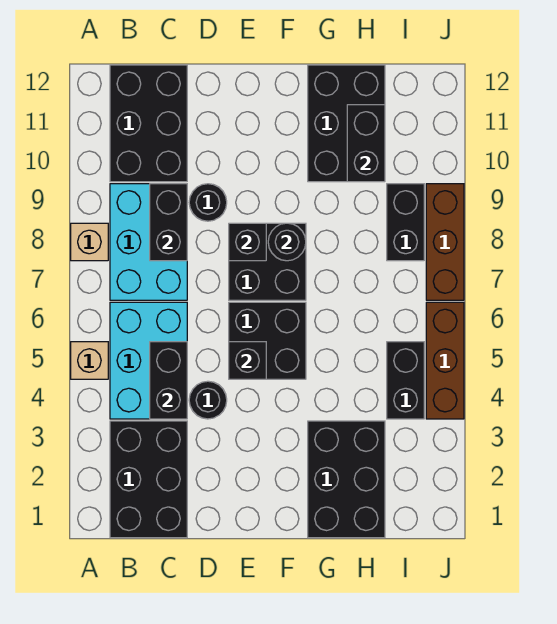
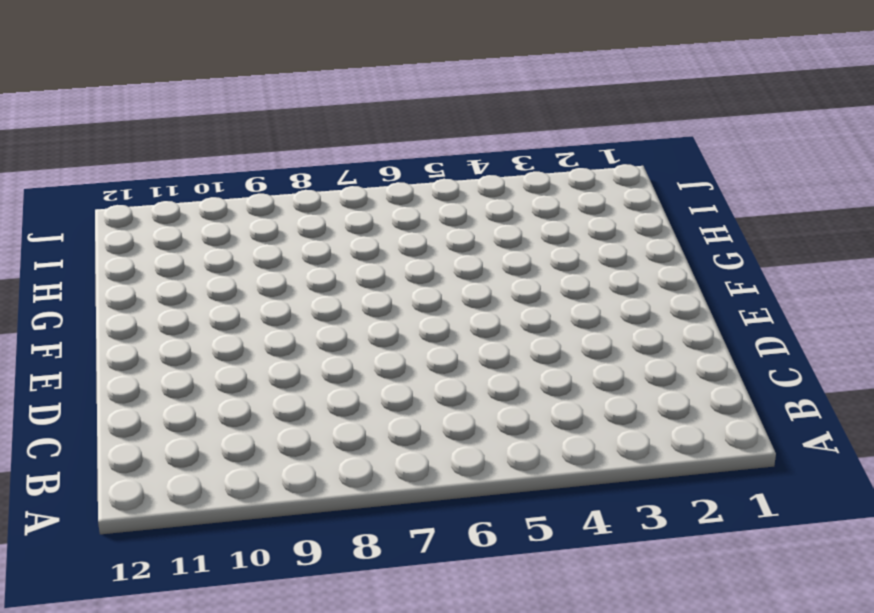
none -> tan brick A5 level 1
none -> tan brick A8 level 1
none -> black brick B1:C3 level 1

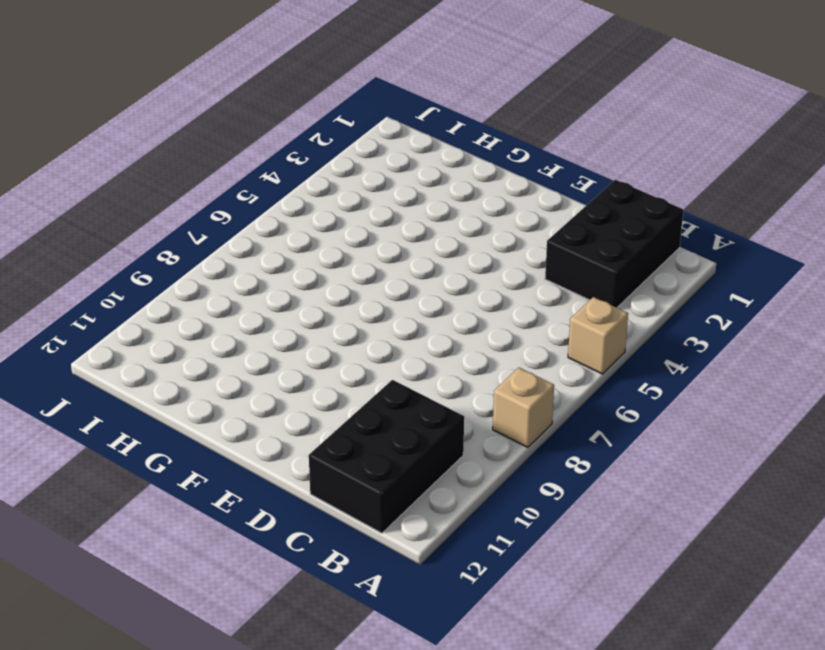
none -> cyan brick B4:C6 level 1
none -> cyan brick B7:C9 level 1
none -> black round brick D4 level 1

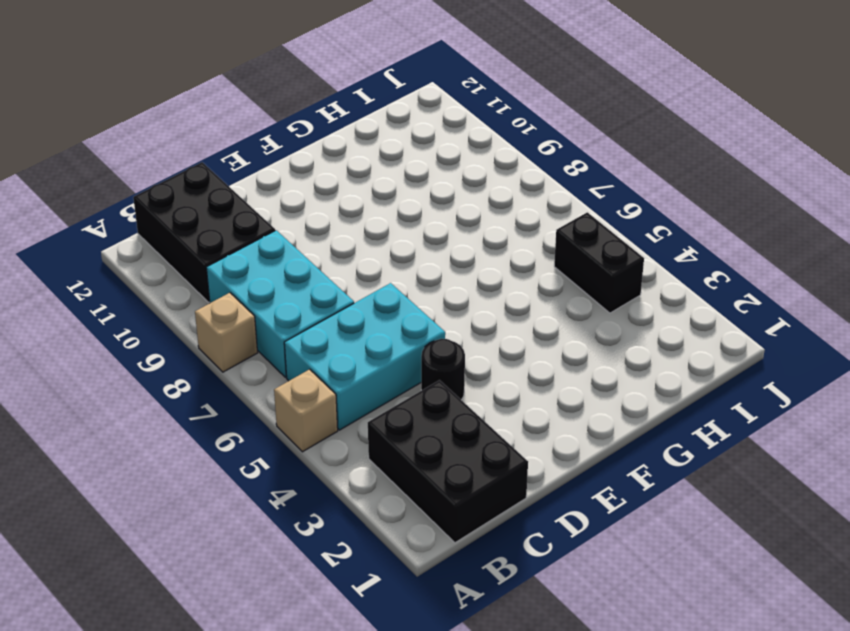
cyan brick B5:D6 level 1 -> cyan brick B4:C6 level 1
none -> black round brick D9 level 1
none -> black brick E5:F6 level 1
none -> black brick E7:F8 level 1

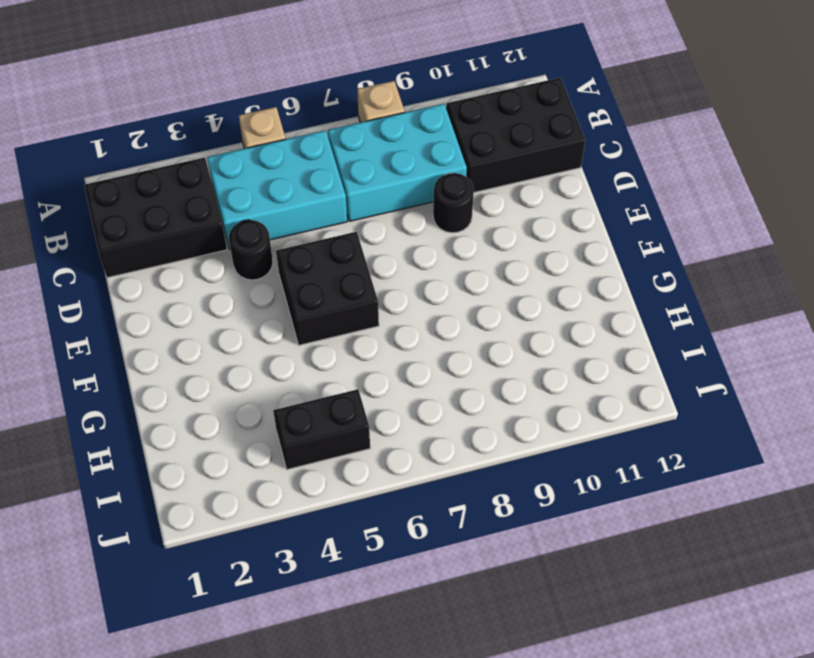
none -> black brick E7:F8 level 1
none -> black brick G1:H3 level 1
none -> black brick G10:H12 level 1

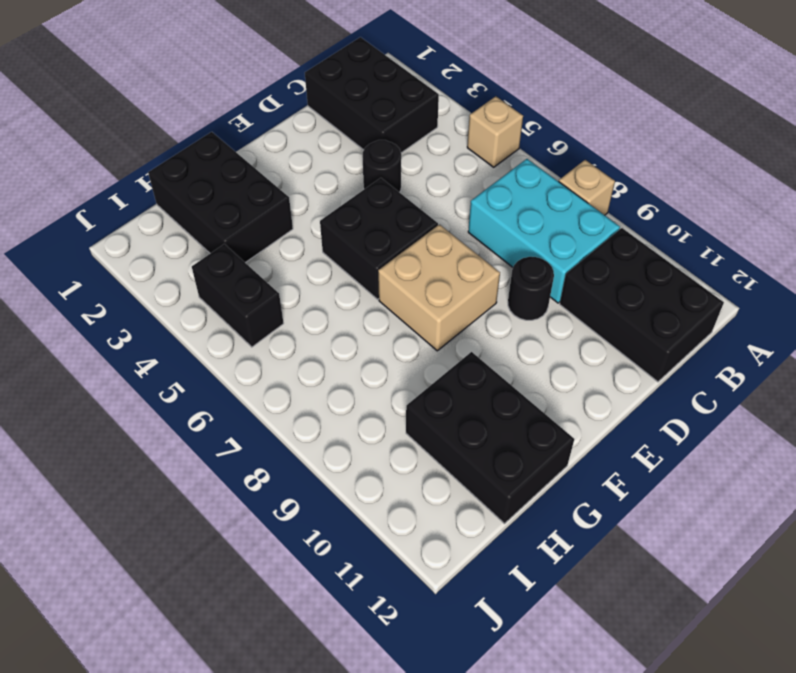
tan brick E7:F8 level 1 -> black brick E7:F8 level 1
none -> cyan brick B4:C6 level 1
none -> black brick I8:I9 level 1
none -> brown brick J4:J6 level 1

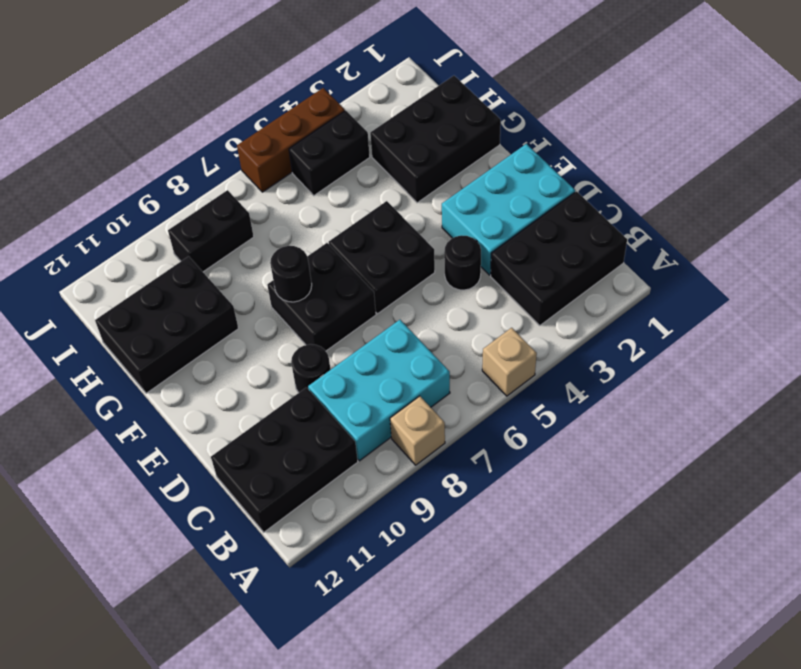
cyan brick D1:E3 level 1 -> cyan brick B4:C6 level 1
none -> brown brick J7:J9 level 1
none -> black brick C4:C5 level 2
none -> black brick C8:C9 level 2

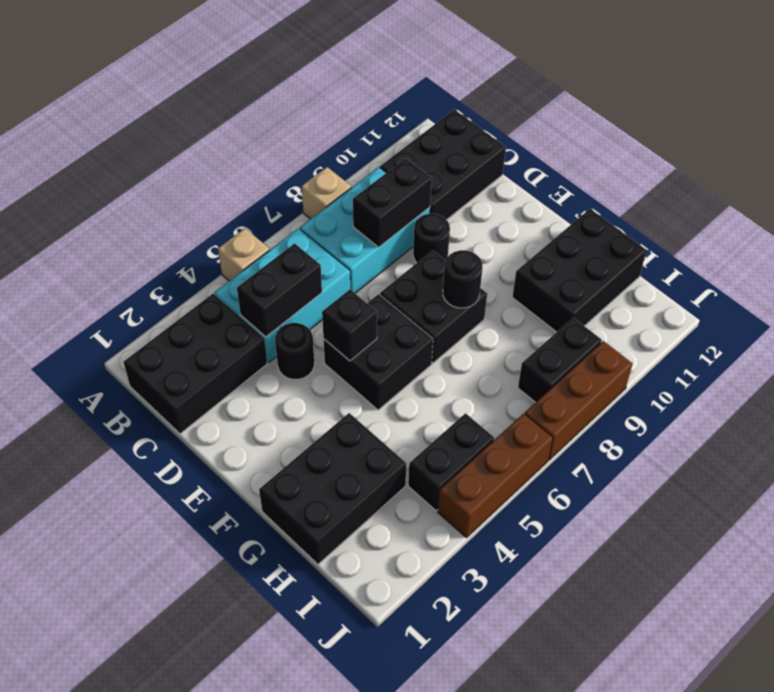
none -> black brick E8 level 2
none -> black brick H10:H11 level 2

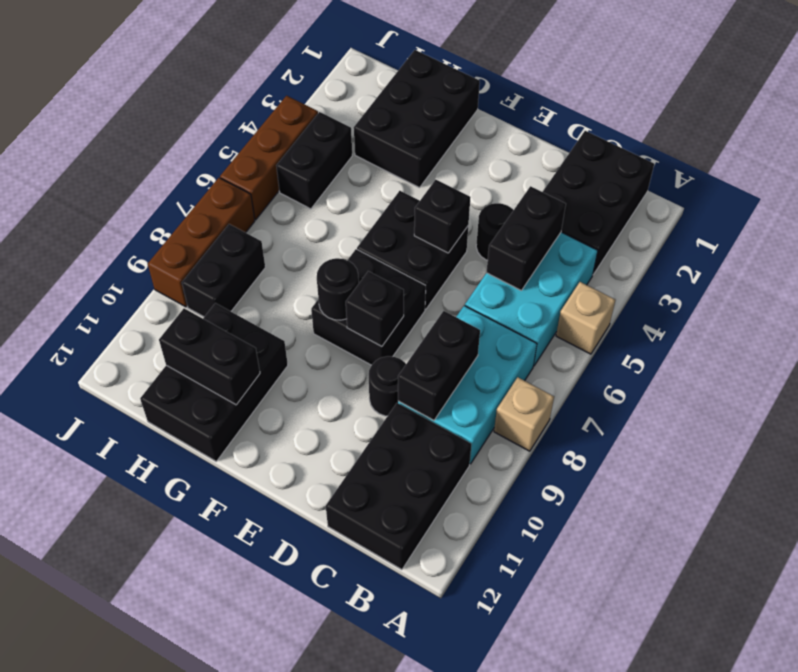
black brick G11:H11 level 2 -> black brick H10:H11 level 2

